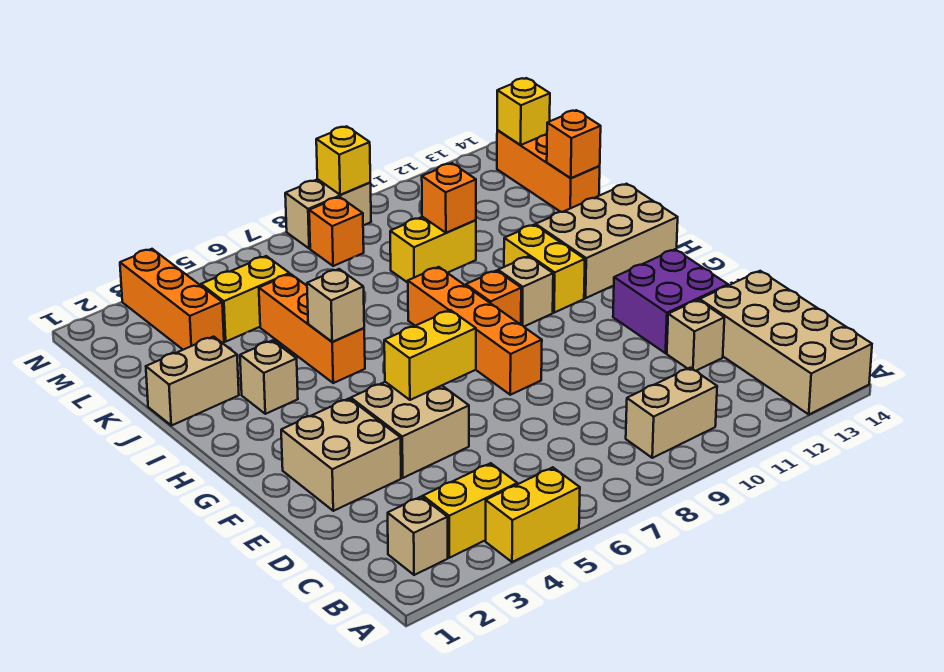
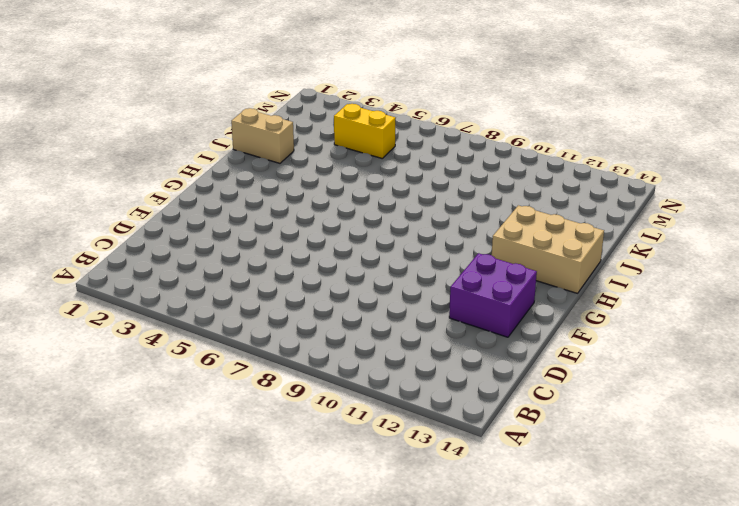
none -> yellow brick A4:A5 level 1
none -> tan brick A13:D14 level 1
none -> tan brick B2 level 1

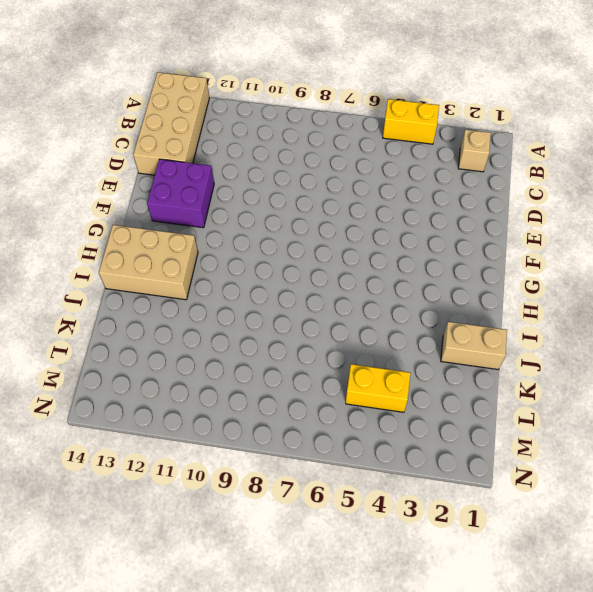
none -> yellow brick B3:B4 level 1
none -> tan brick B9:B10 level 1
none -> tan brick D12 level 1

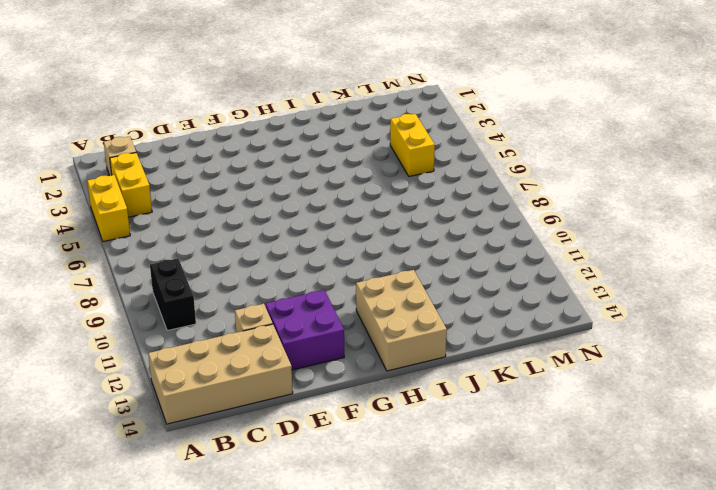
black brick B9:B10 level 1 -> tan brick B9:B10 level 1
none -> tan brick E2:F3 level 1
none -> tan brick E4:F5 level 1
none -> orange brick F8:I8 level 1

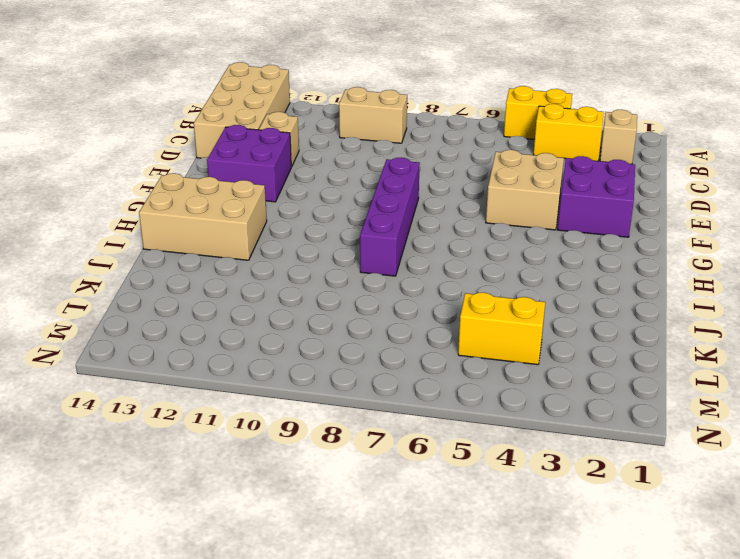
purple brick E2:F3 level 1 -> tan brick E2:F3 level 1
purple brick F8:I8 level 1 -> orange brick F8:I8 level 1
none -> orange brick H9 level 1
none -> tan brick H10 level 1
none -> yellow brick H11:I11 level 1

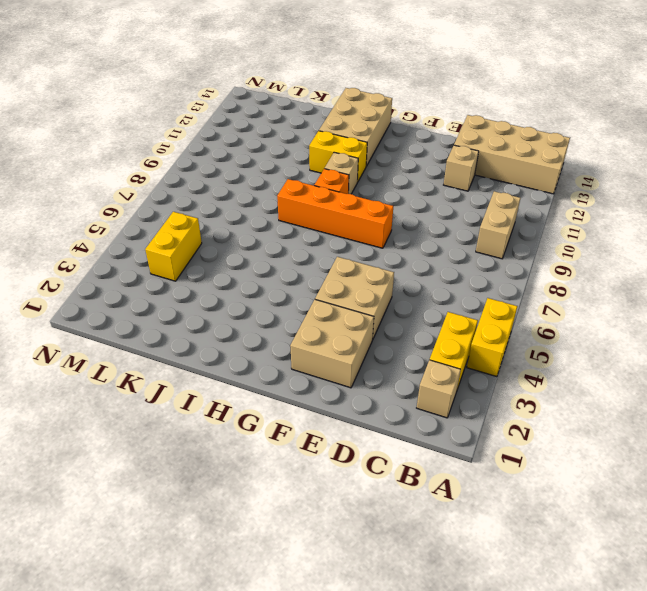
none -> purple brick E12:F13 level 1
none -> tan brick I3 level 1
none -> orange brick I5:K5 level 1

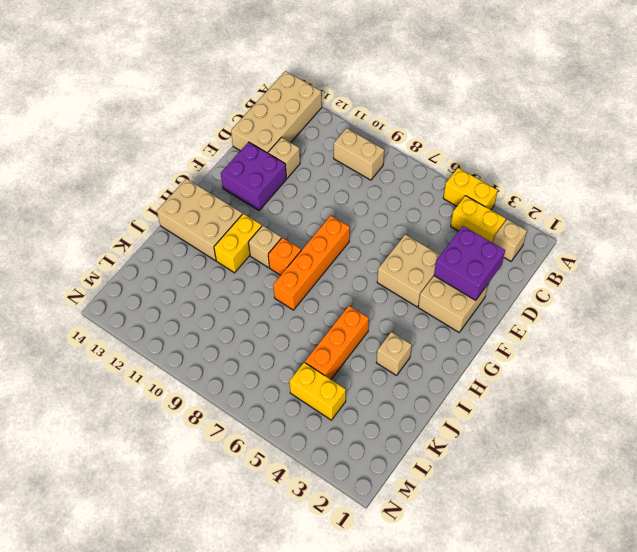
purple brick D2:E3 level 2 -> none
none -> tan brick J1:J2 level 1
none -> yellow brick K9:K10 level 1
none -> orange brick K14:M14 level 1

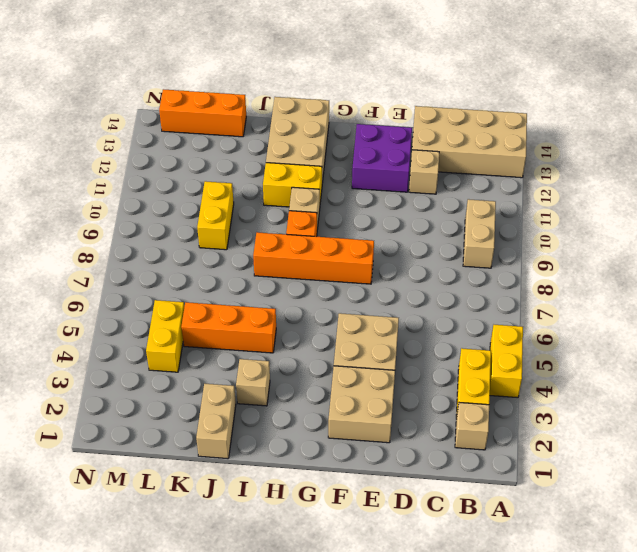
none -> orange brick L3:N3 level 1
none -> orange brick M8 level 1
none -> tan brick N8:N9 level 1

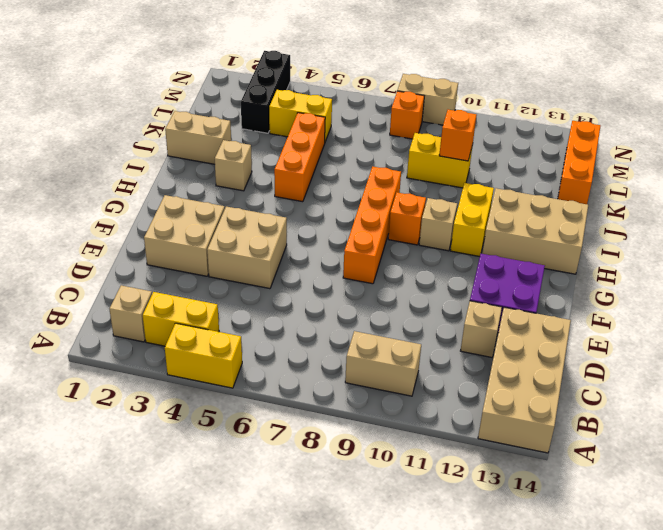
black brick L3:N3 level 1 -> orange brick L3:N3 level 1
none -> yellow brick F5:F6 level 2
none -> tan brick I5 level 2
none -> orange brick K14 level 2

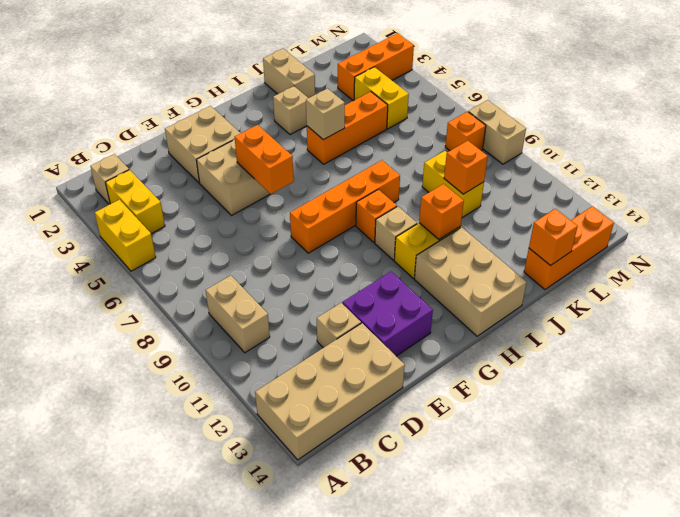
orange brick F5:F6 level 2 -> yellow brick F5:F6 level 2
orange brick I11 level 2 -> none
none -> yellow brick M14 level 2
none -> yellow brick N9 level 2

